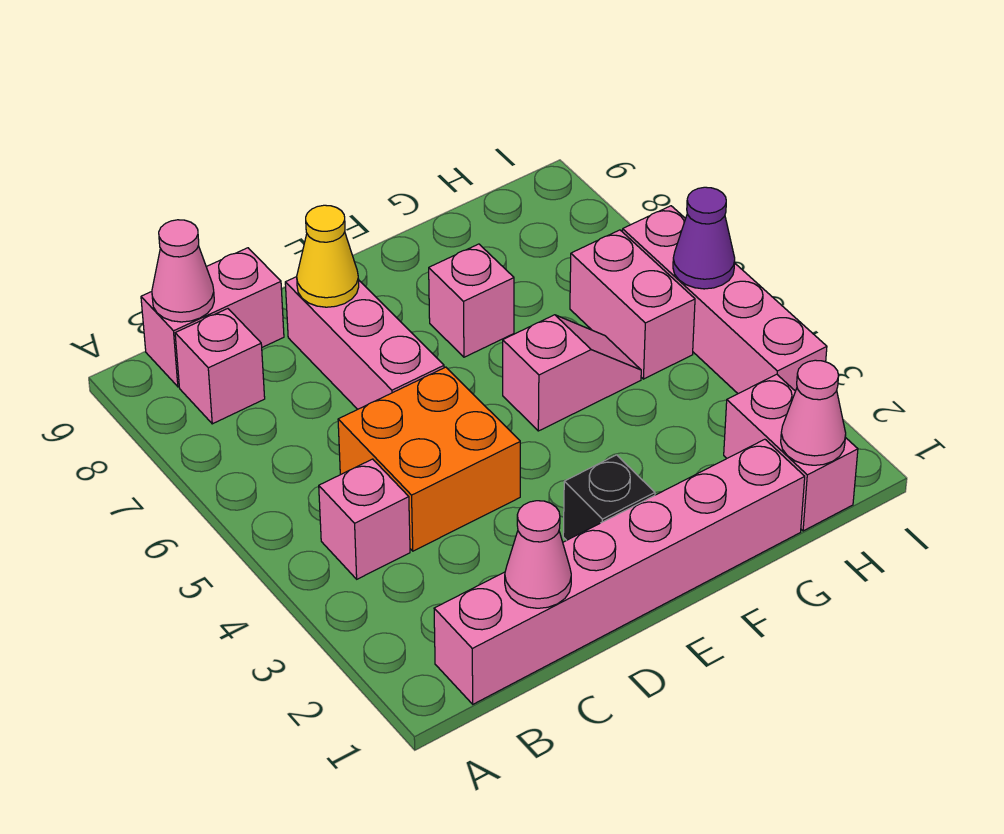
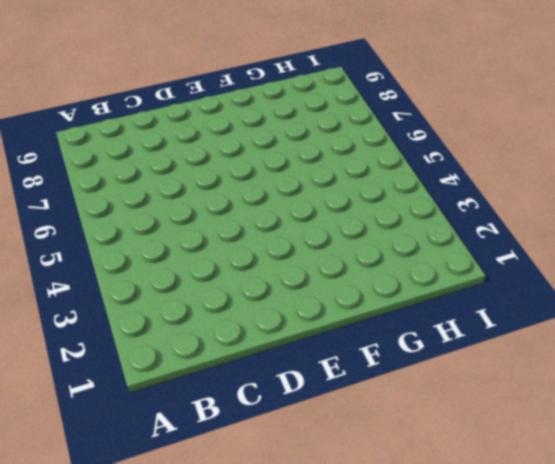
none -> pink brick B1:G1 level 1
none -> pink brick B4 level 1
none -> pink brick B8 level 1

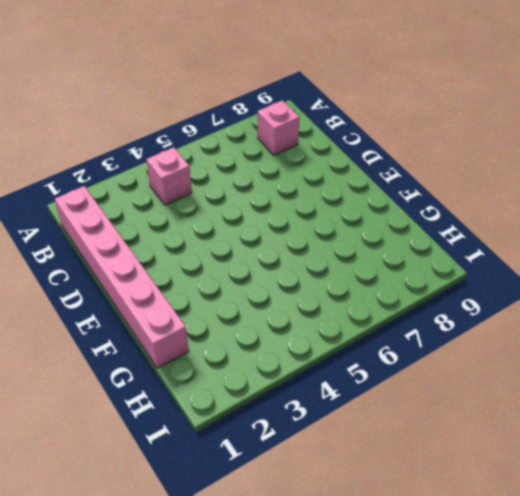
none -> pink brick B9:C9 level 1
none -> orange brick C4:D5 level 1
none -> pink brick D6:D8 level 1

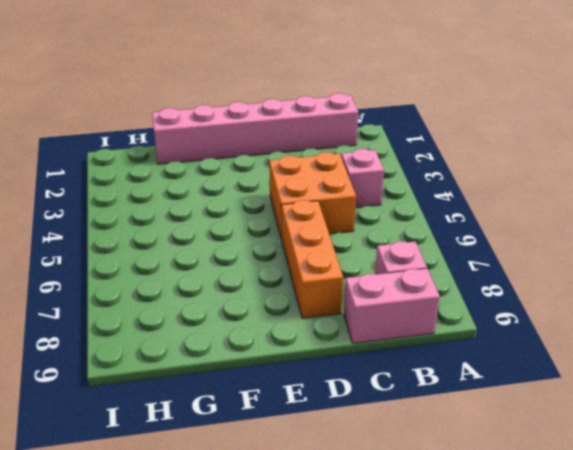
orange brick D6:D8 level 1 -> pink brick D6:D8 level 1
none -> black brick E2 level 1
none -> pink slope F5:G5 level 1 top F
none -> pink brick F7 level 1

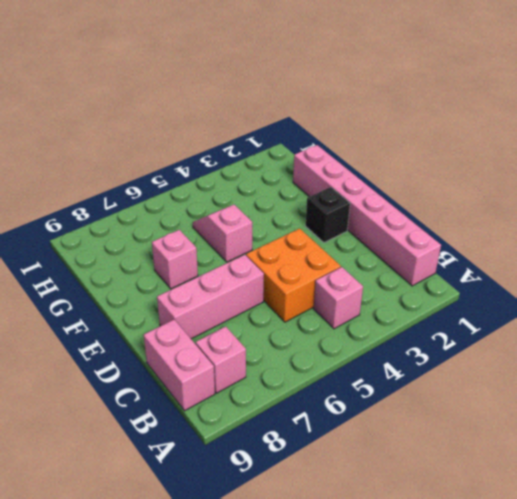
none -> pink brick H1:H2 level 1
none -> pink brick H5:H6 level 1
none -> pink brick I3:I6 level 1

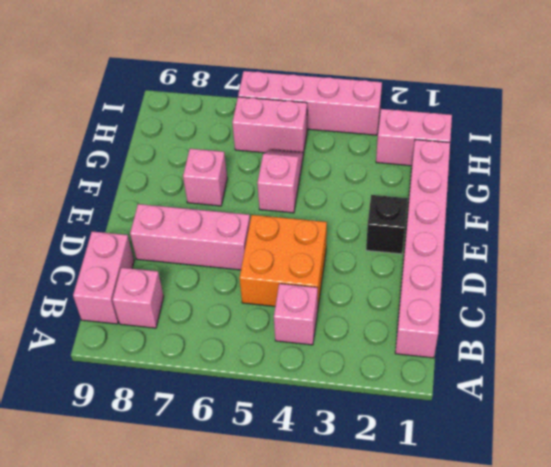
none -> pink cone B9 level 2
none -> pink cone C1 level 2
none -> yellow cone D8 level 2

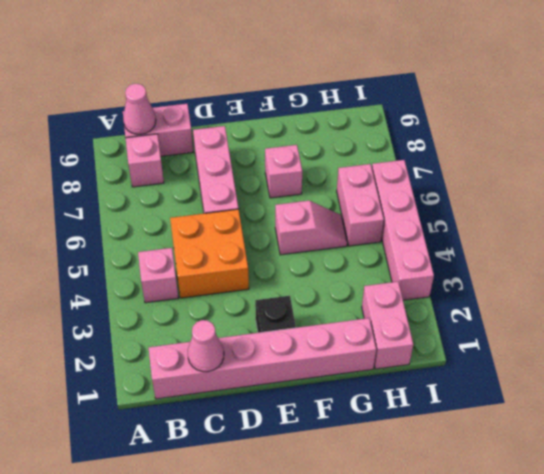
none -> yellow cone D8 level 2
none -> pink cone H1 level 2
none -> purple cone I5 level 2

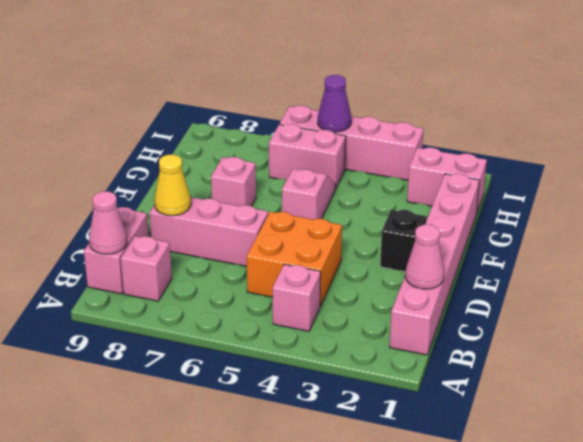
none -> pink cone H1 level 2

